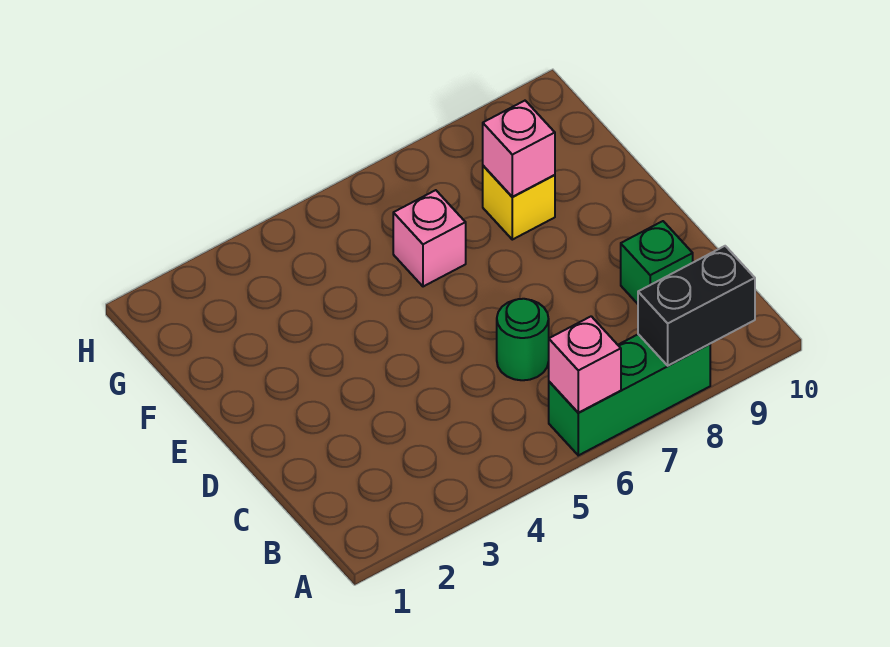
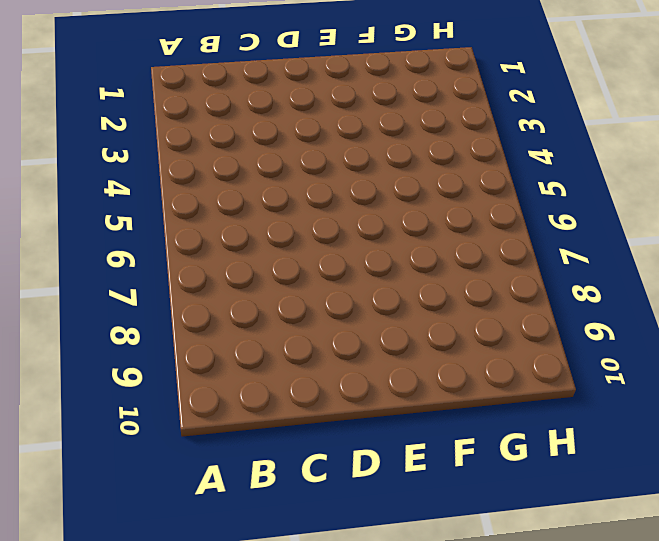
none -> green brick A6:A8 level 1
none -> green round brick C6 level 1

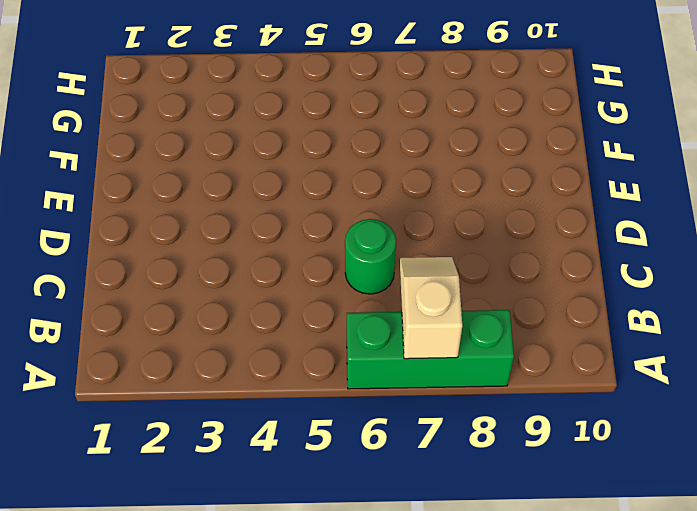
tan slope A7:B7 level 2 top A -> none
none -> green brick C9 level 1
none -> pink brick F6 level 1

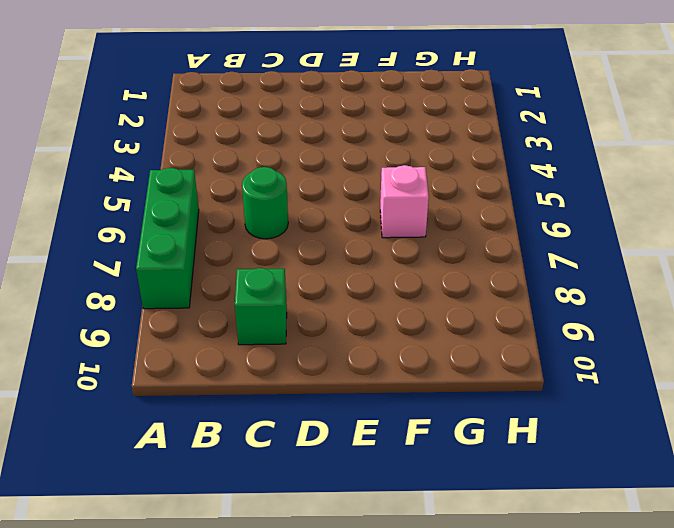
none -> yellow brick F8 level 1
none -> pink brick A6 level 2

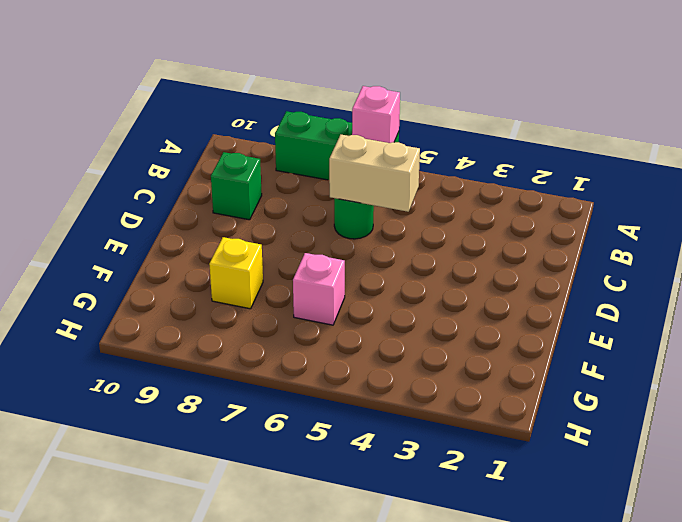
tan brick C5:C6 level 2 -> none
none -> black brick A8:A9 level 2
none -> pink brick F8 level 2

